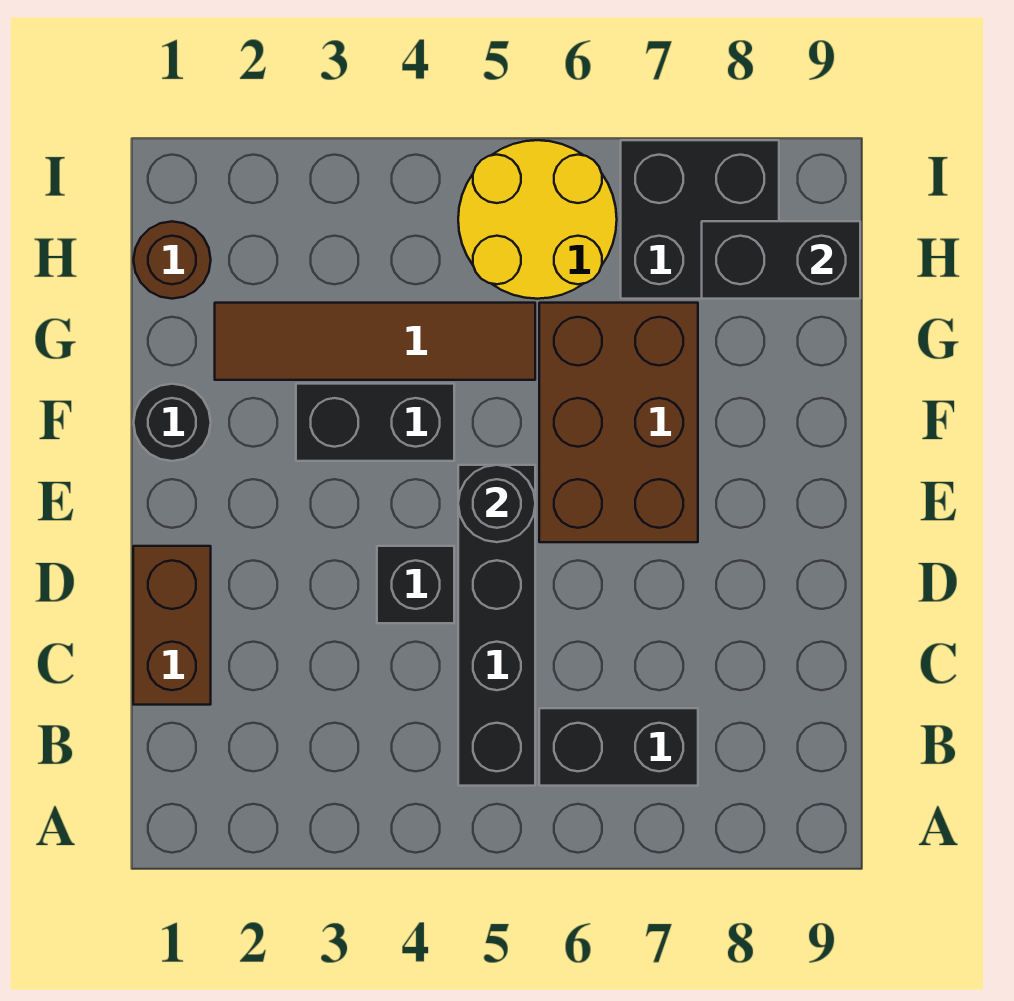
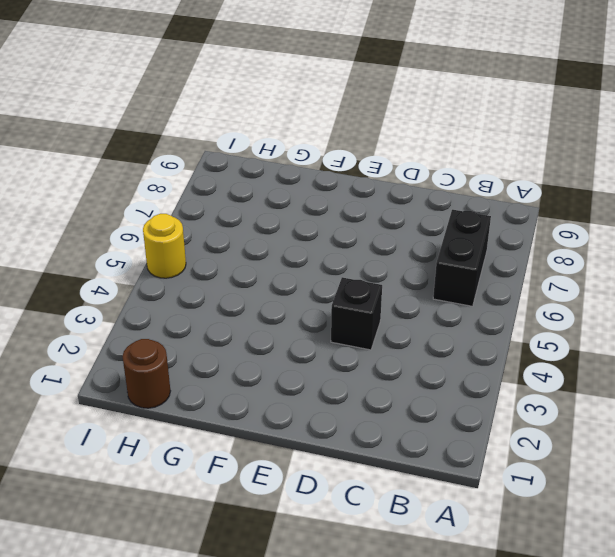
yellow round brick I5 level 1 -> yellow round brick H5:I6 level 1
none -> black brick B5:E5 level 1
none -> brown brick C1:D1 level 1
none -> brown brick E6:G7 level 1

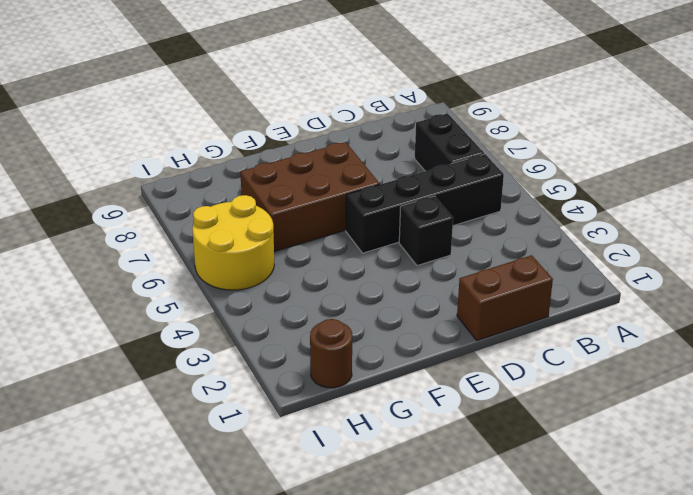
none -> black round brick F1 level 1
none -> black brick F3:F4 level 1
none -> brown tile G2:G5 level 1

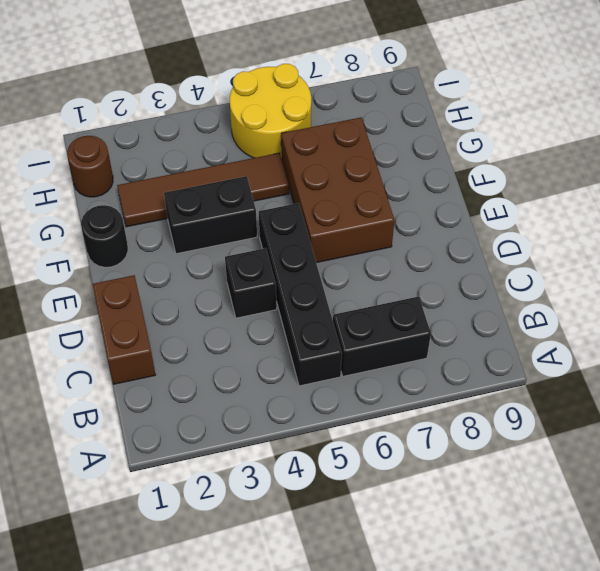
none -> black brick H7:I8 level 1
none -> black round brick E5 level 2
none -> black brick H8:H9 level 2

